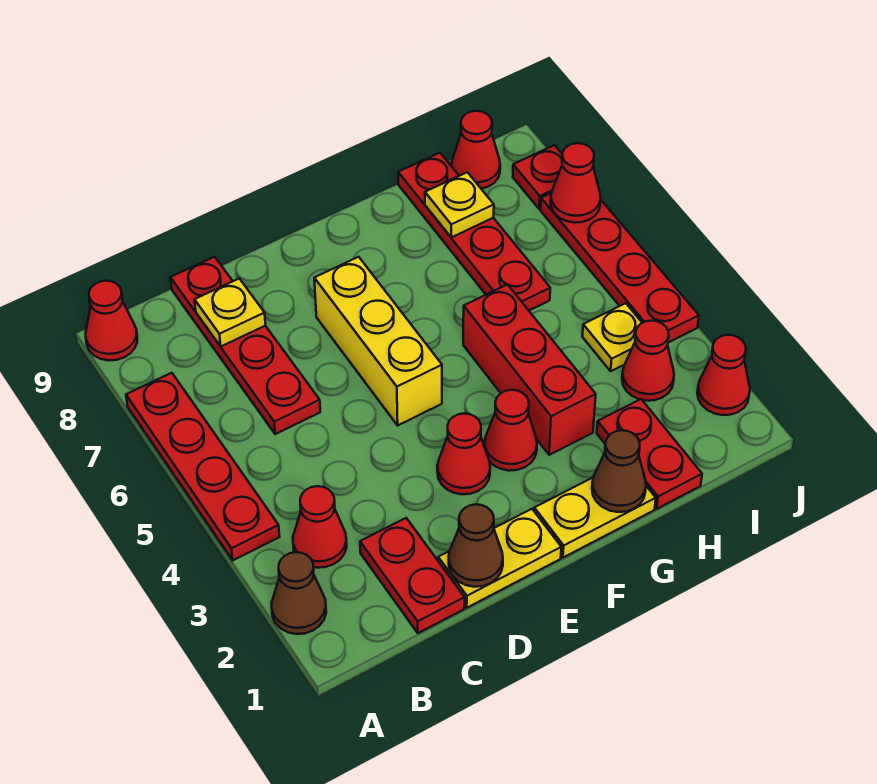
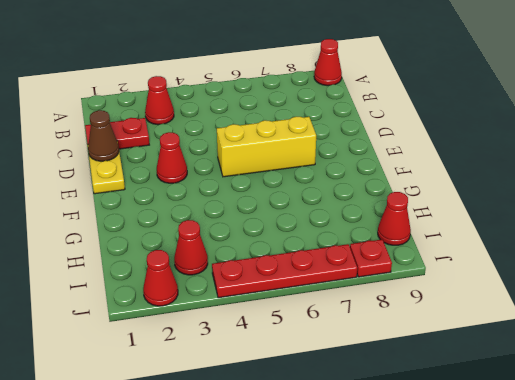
none -> brown cone A2 level 1
none -> red plate A4:A7 level 1
none -> red plate C6:C9 level 1

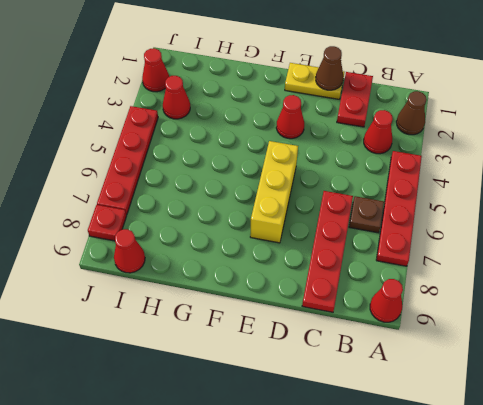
brown plate B6 level 1 -> none
none -> yellow plate F1:G1 level 1
none -> red cone F3 level 1
none -> red brick G3:G5 level 1

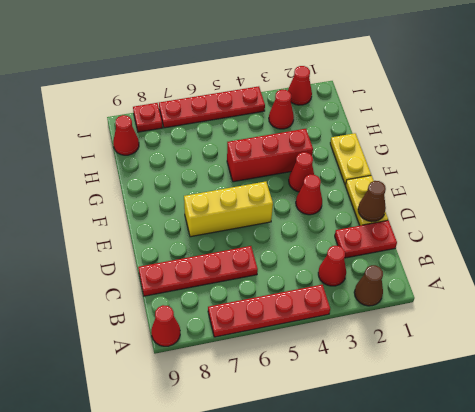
none -> red plate H1:H2 level 1
none -> red plate H6:H9 level 1
none -> yellow plate I4 level 1

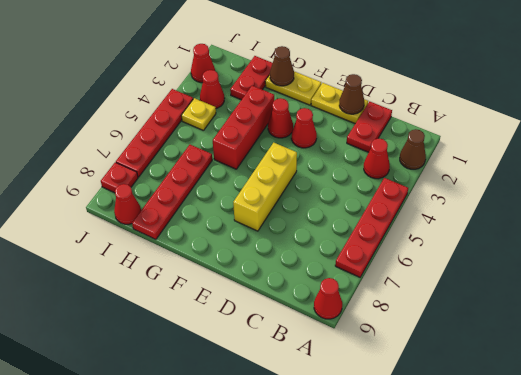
none -> red plate C6:C9 level 1
none -> yellow plate C8 level 2
none -> yellow plate H8 level 2

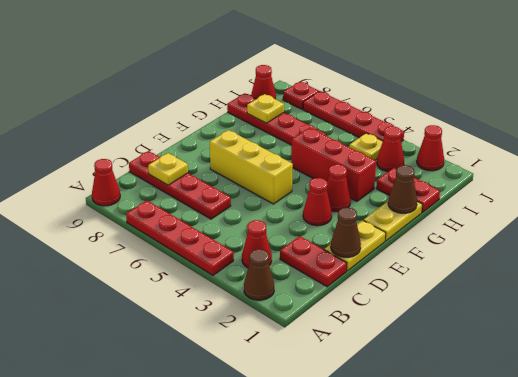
none -> red cone J7 level 2

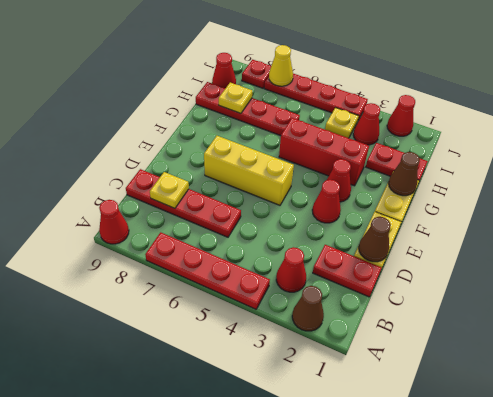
yellow cone J7 level 2 -> red cone J7 level 2

